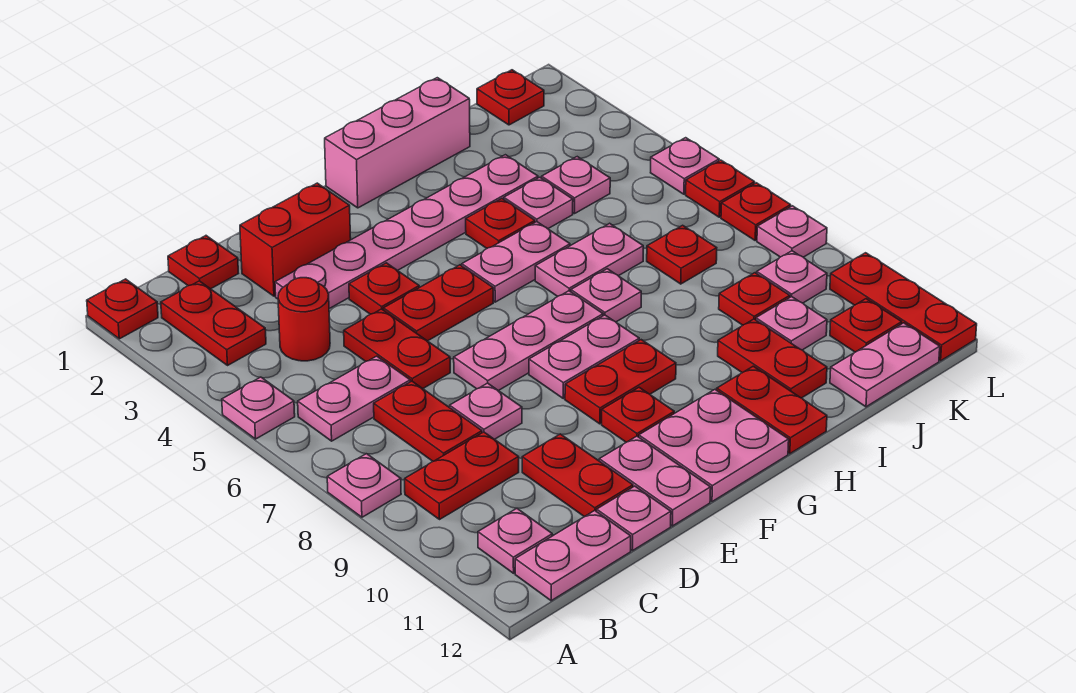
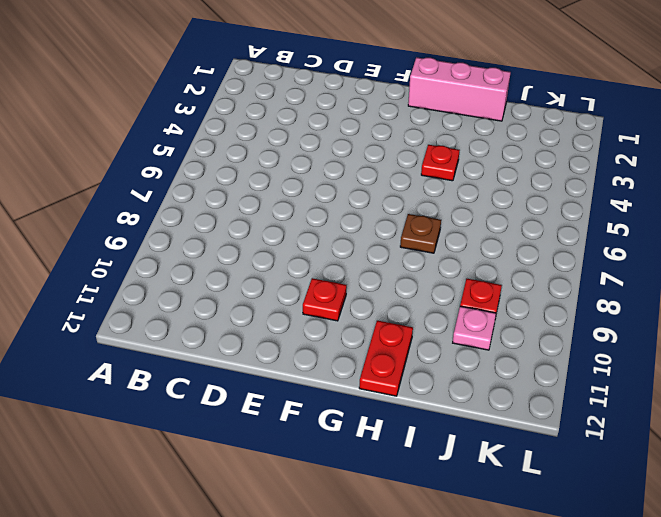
brown plate H7 level 1 -> pink plate H7 level 1
none -> red plate A1 level 1
none -> pink plate A5 level 1
none -> pink plate A8 level 1
none -> red plate B2:B3 level 1

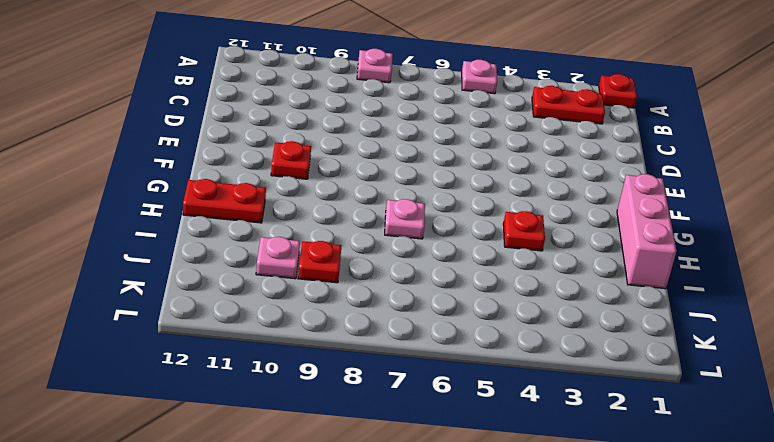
none -> pink plate B6:C6 level 1
none -> red plate B9:C9 level 1
none -> pink plate B11 level 1
none -> pink plate B12:C12 level 1

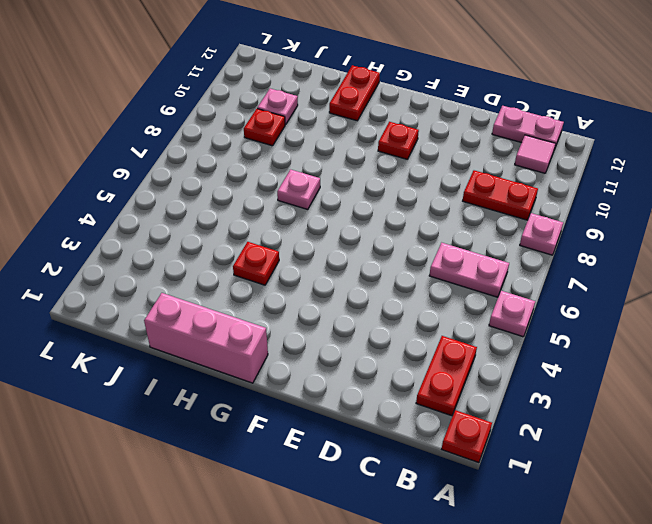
pink tile B11 level 1 -> pink plate B11 level 1
none -> red plate C1 level 1
none -> red round brick C4 level 1
none -> red plate C7:C8 level 1
none -> red brick D2:E2 level 1

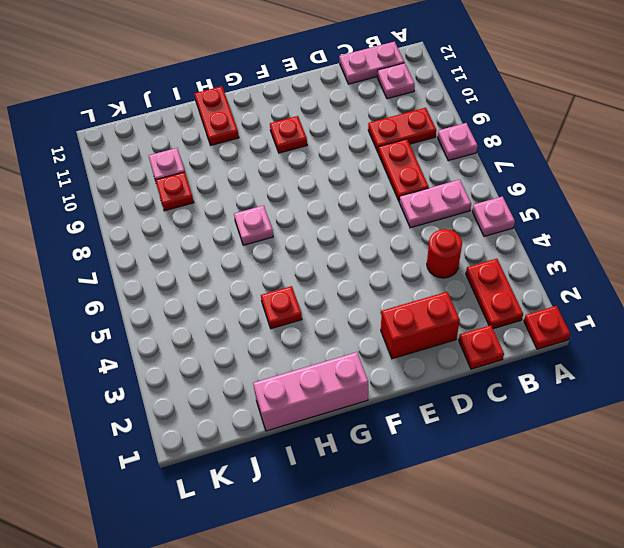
none -> pink plate D3:I3 level 1
none -> red plate D5:D6 level 1
none -> pink plate D8 level 1
none -> red plate D10:D11 level 1

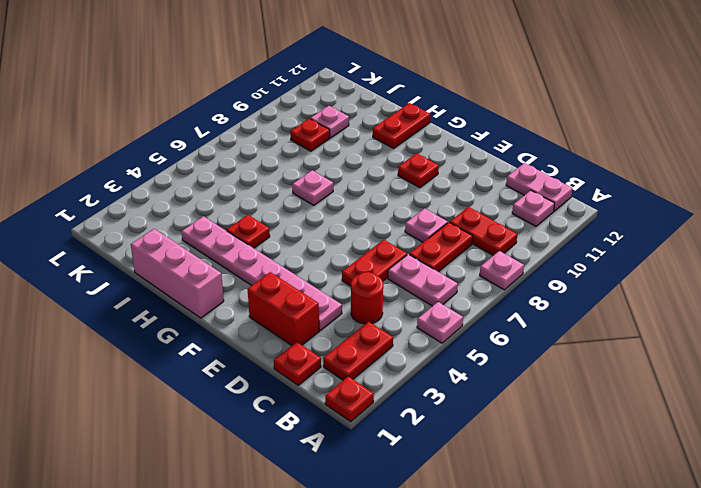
none -> red plate D10:D11 level 1
none -> pink plate D12 level 1
none -> red plate E4 level 1
none -> red plate E5:F5 level 1

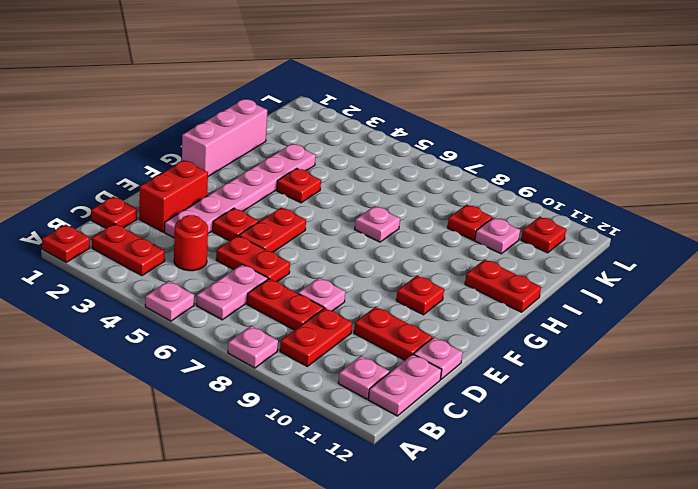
none -> pink plate E7:G7 level 1
none -> pink plate E11:E12 level 1
none -> pink plate F8:G8 level 1
none -> red plate F9:G9 level 1

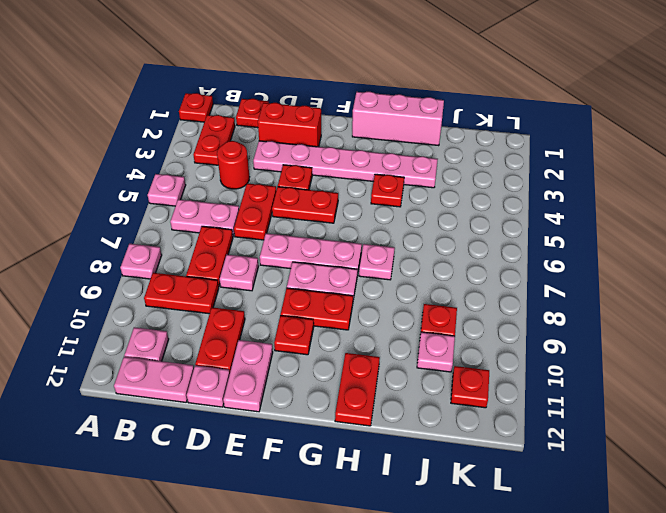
none -> pink plate F11:G12 level 1
none -> pink plate G5:H5 level 1
none -> pink plate H6:I6 level 1
none -> pink plate I4 level 1

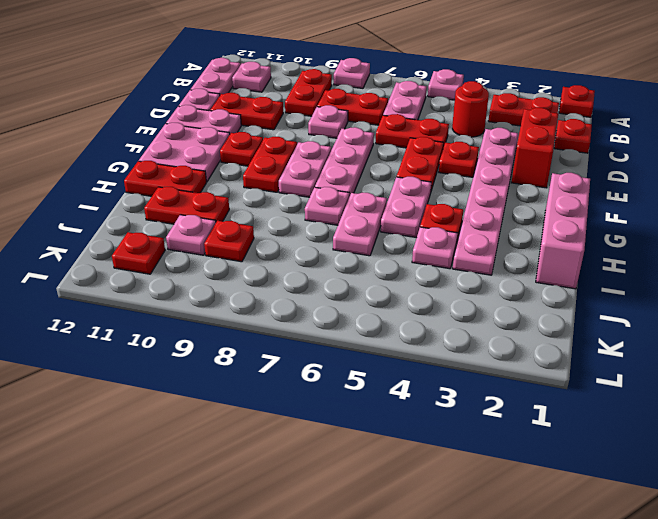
none -> pink plate J4 level 1
none -> red plate J7 level 1
none -> pink plate J12:K12 level 1
none -> red plate K1 level 1

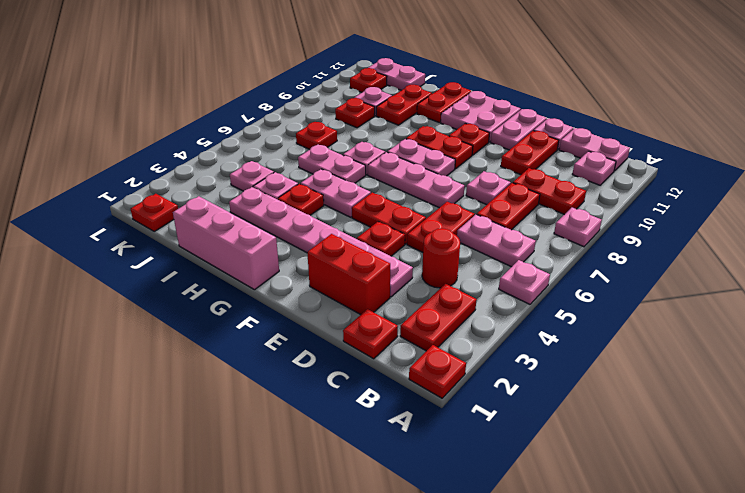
none -> pink plate K9 level 1
none -> pink plate L5 level 1
none -> red plate L6 level 1
none -> red plate L7 level 1

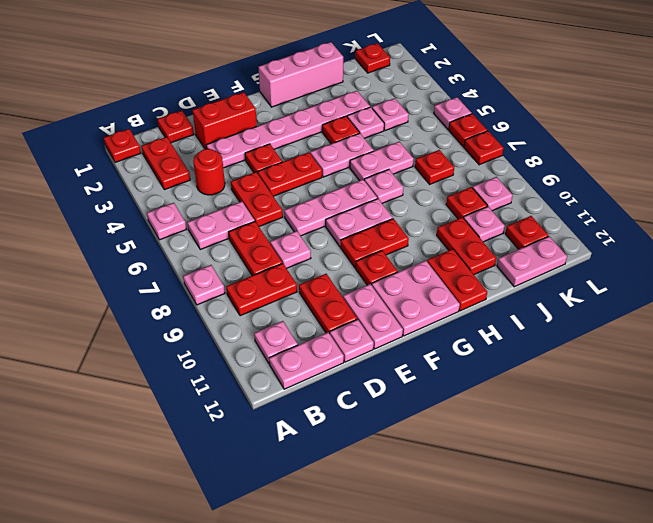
none -> pink plate L8 level 1
none -> red plate L10:L12 level 1

